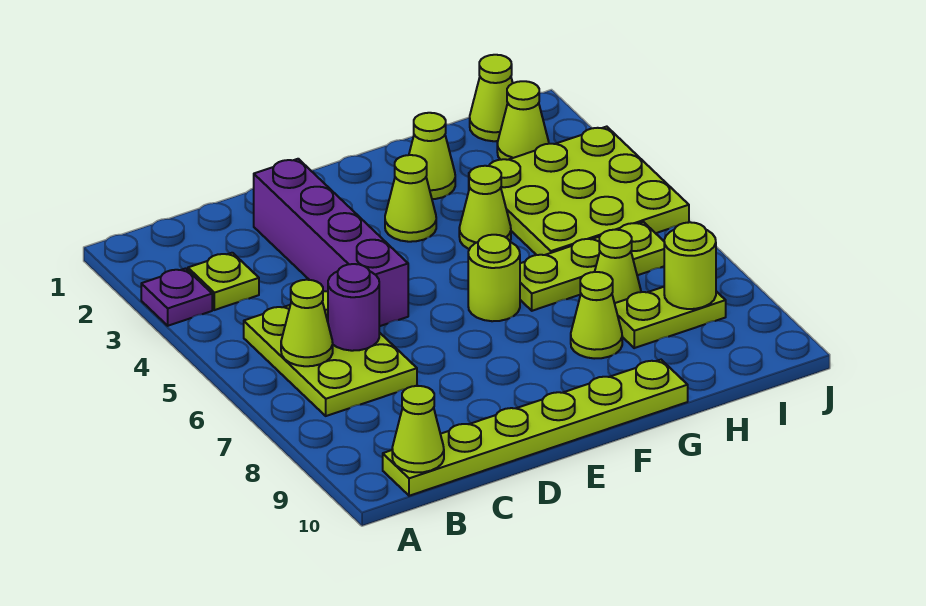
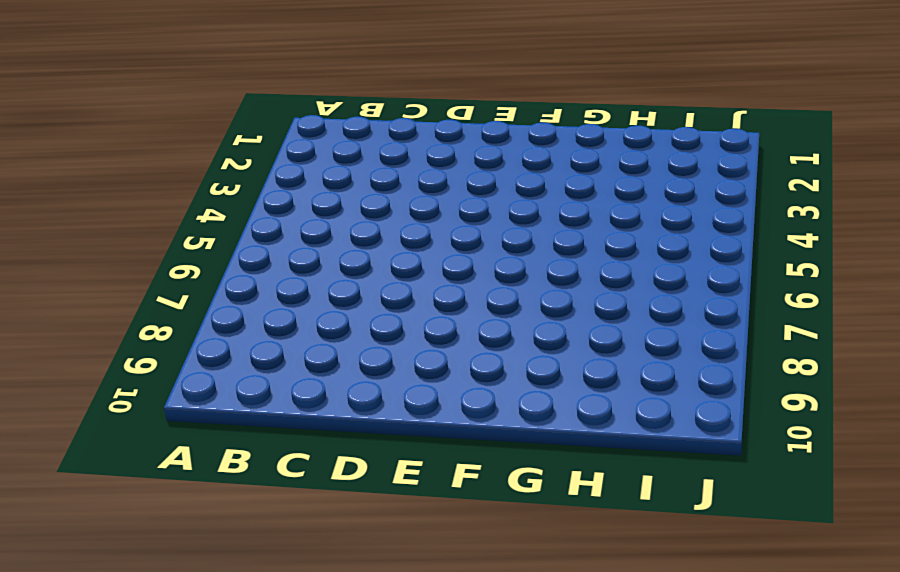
none -> purple plate A3 level 1
none -> lime plate B3 level 1
none -> lime plate B5:C7 level 1

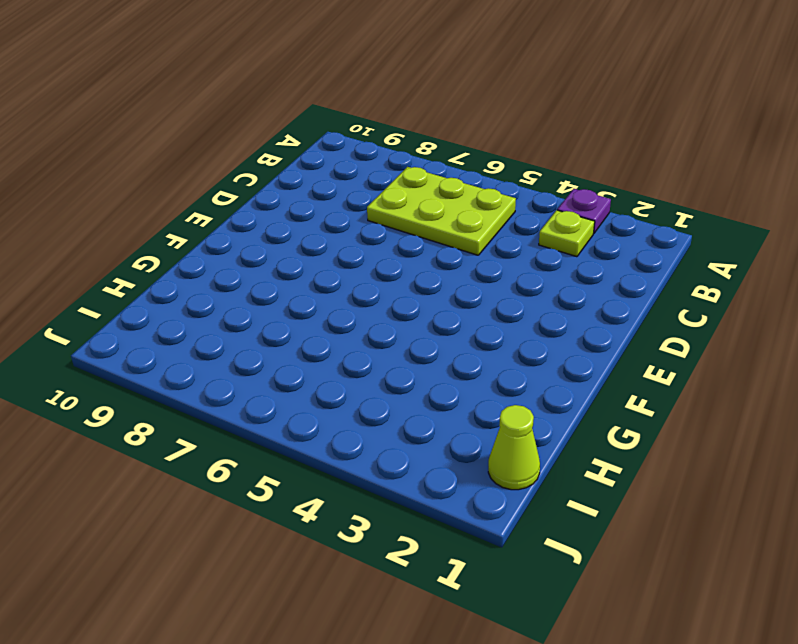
none -> lime plate B10:G10 level 1
none -> purple brick D2:D5 level 1
none -> lime cone F3 level 1

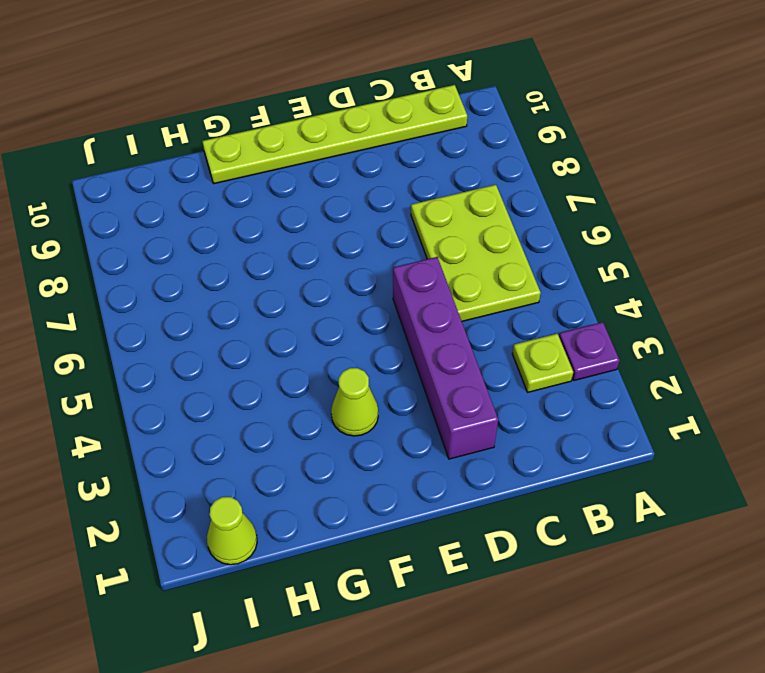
none -> lime round brick F6 level 1
none -> lime cone G2 level 1
none -> lime cone G4 level 1

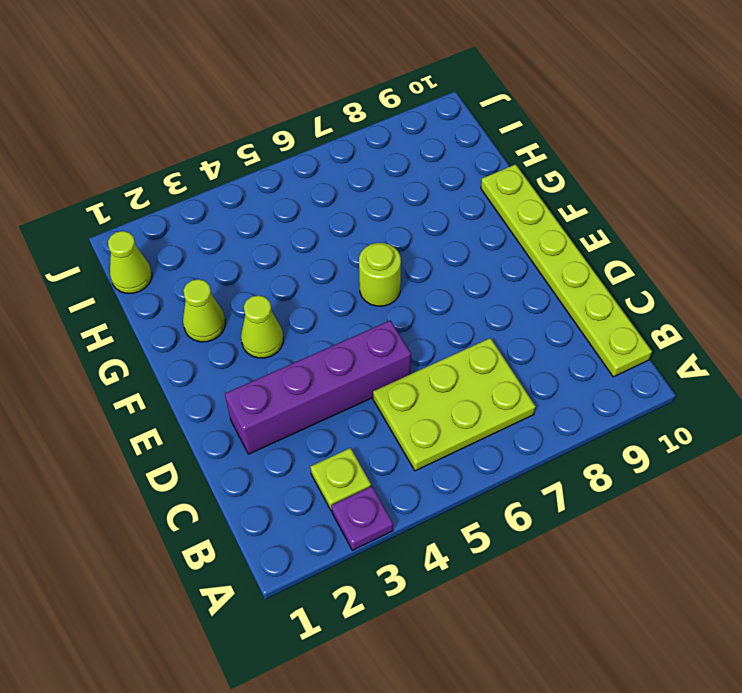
none -> lime cone G4 level 1
none -> lime plate G6:I6 level 1
none -> lime cone G8 level 1

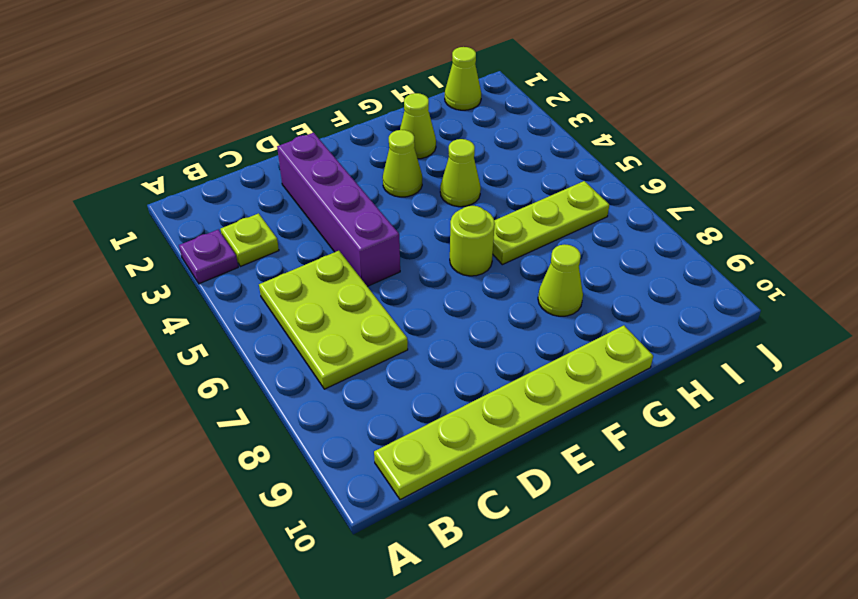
none -> lime plate H3:J5 level 1
none -> lime cone H7 level 1
none -> lime plate H8:I8 level 1

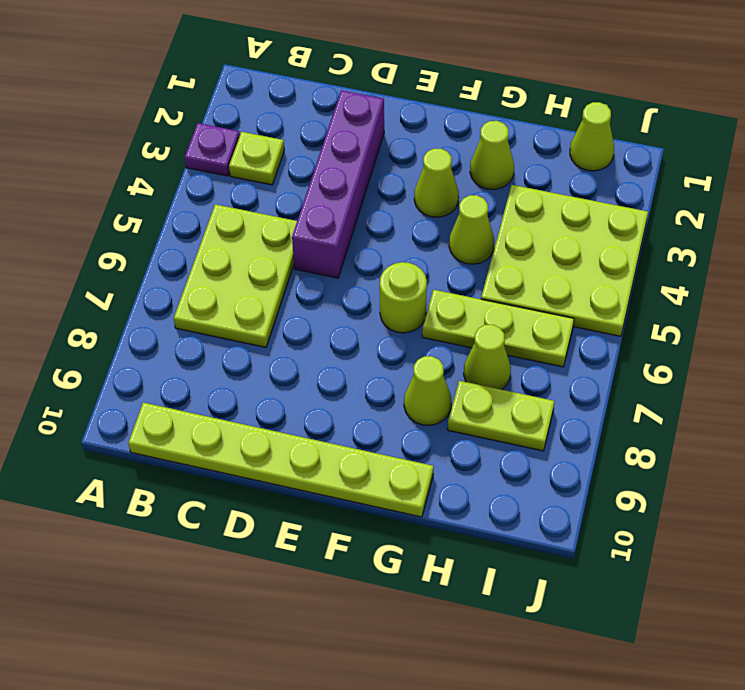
none -> lime cone I2 level 1
none -> lime cone B6 level 2
none -> lime cone B10 level 2

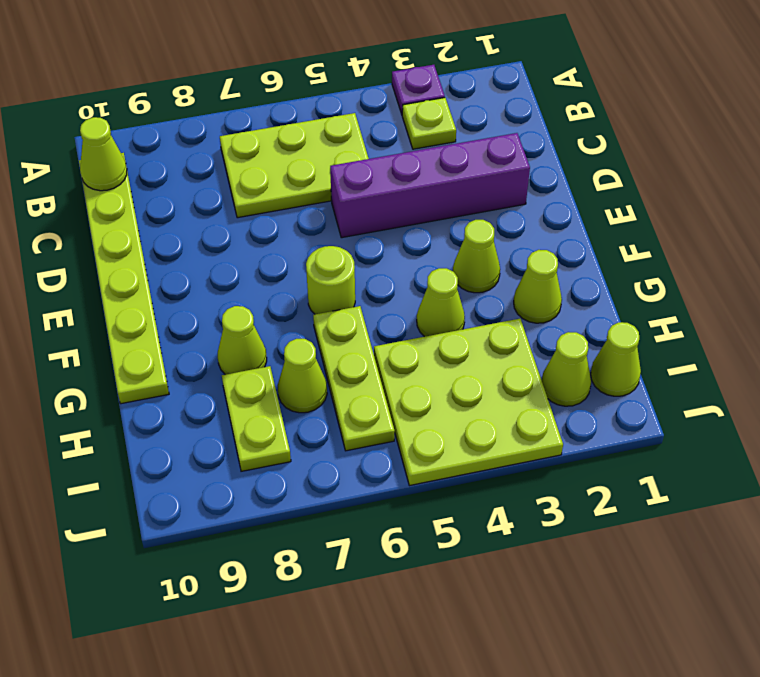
none -> lime cone B6 level 2
none -> purple round brick C6 level 2
none -> lime round brick I8 level 2

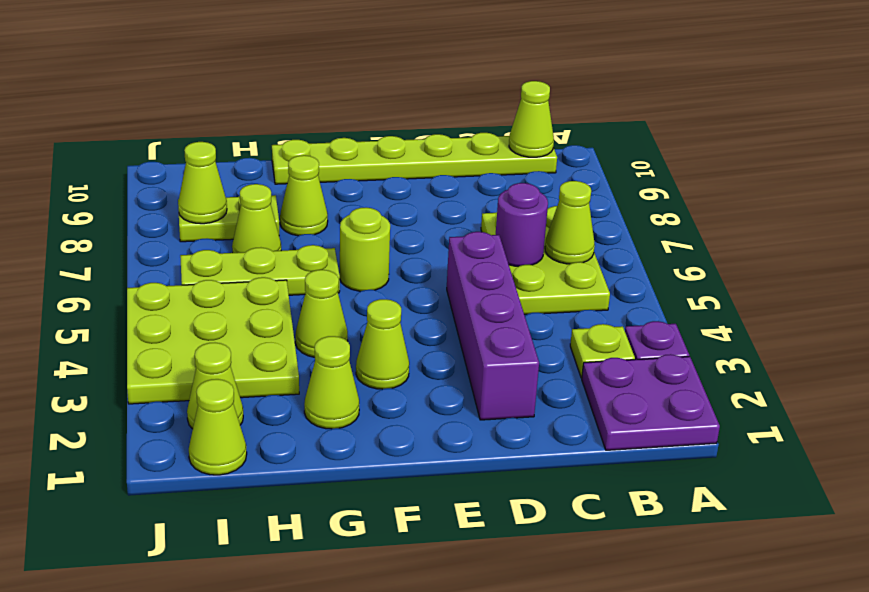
purple plate A1:B2 level 1 -> none
lime cone I8 level 2 -> lime round brick I8 level 2

